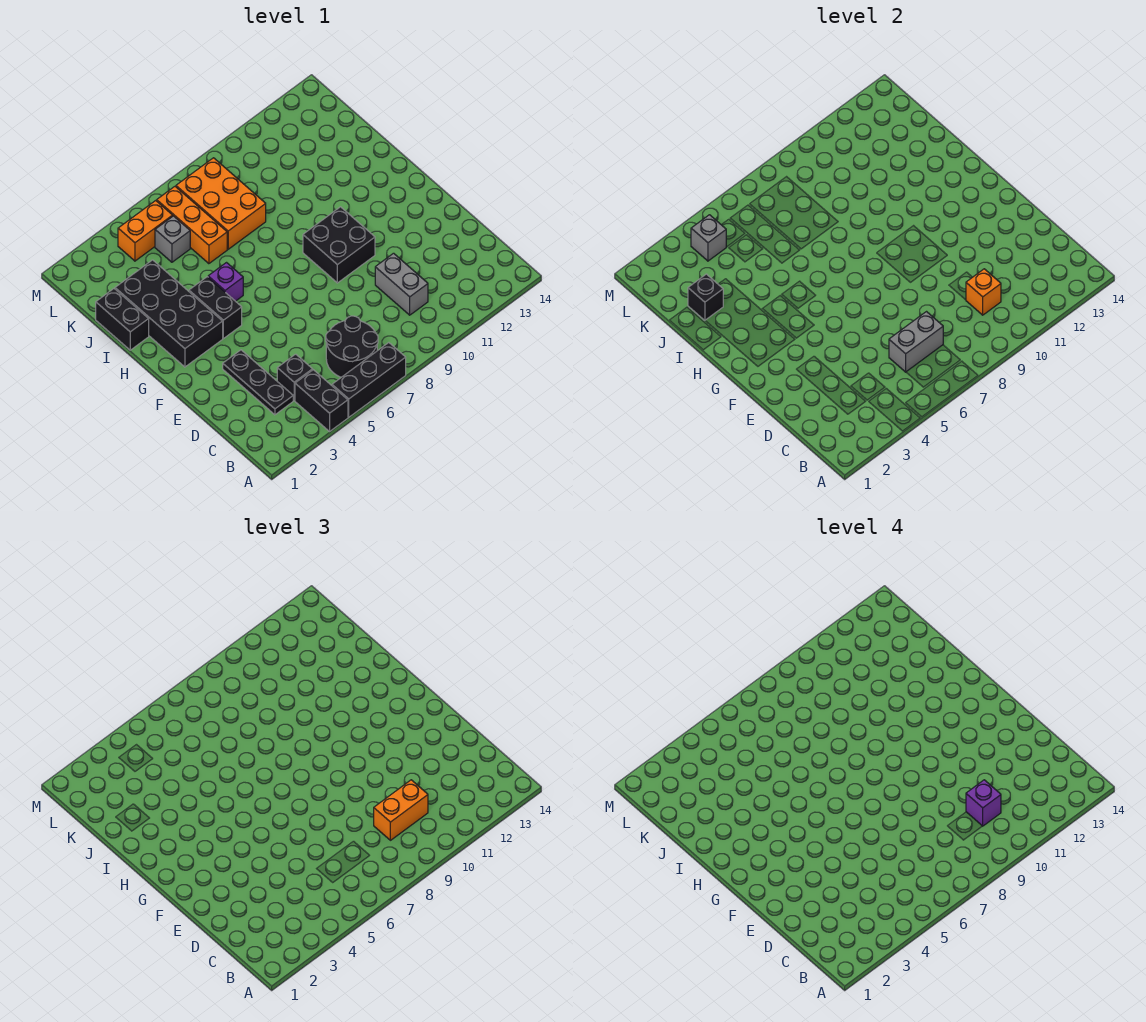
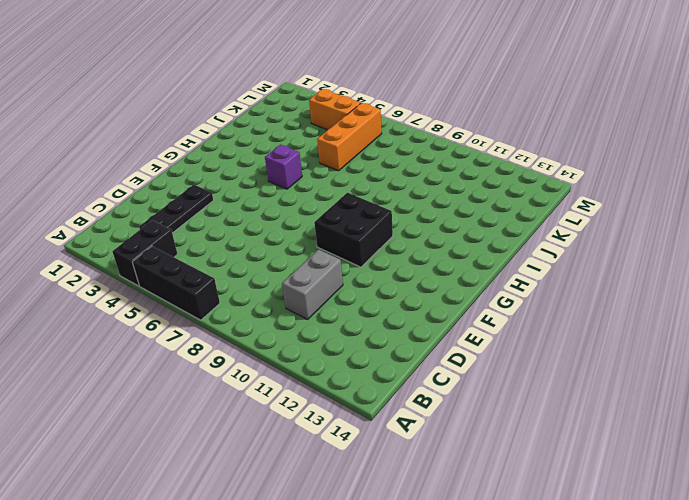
none -> black round brick B6:C7 level 1
none -> black brick C4 level 1
none -> black brick G2:J3 level 1

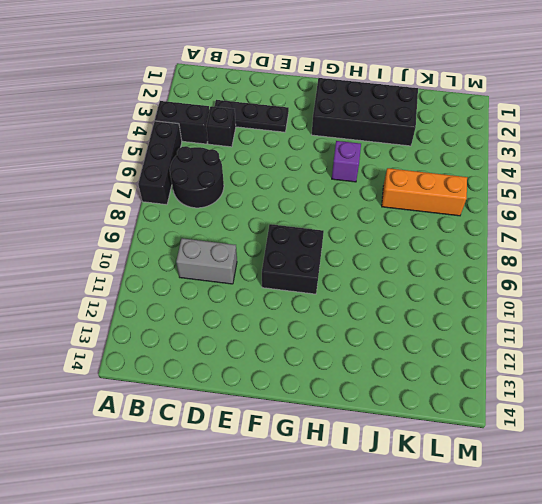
none -> black brick G4:H4 level 1
none -> black brick I1:J1 level 1
none -> orange brick J7:L8 level 1

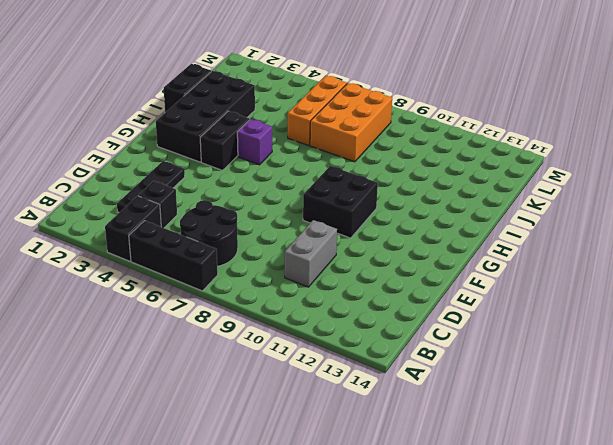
none -> grey brick K5 level 1
none -> orange brick L4:L5 level 1
none -> grey brick C6:C7 level 2

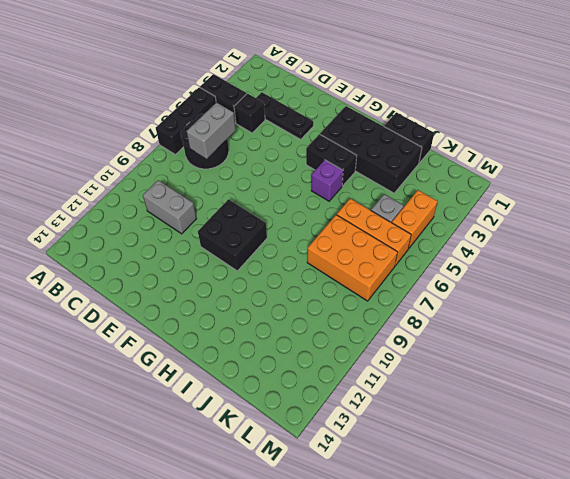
none -> orange brick C10 level 2
none -> black brick J2 level 2
none -> grey brick L4 level 2

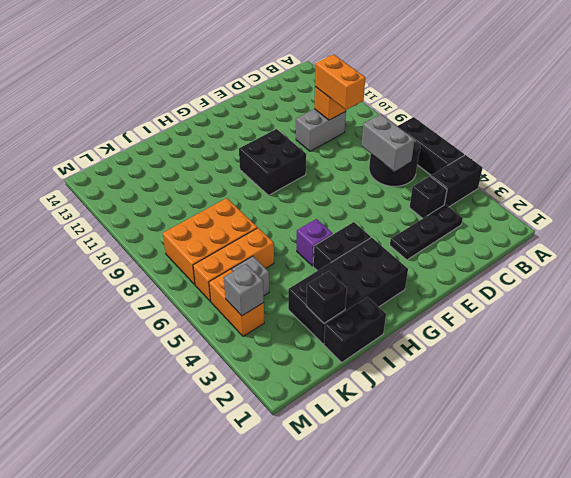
none -> purple brick C10 level 4

